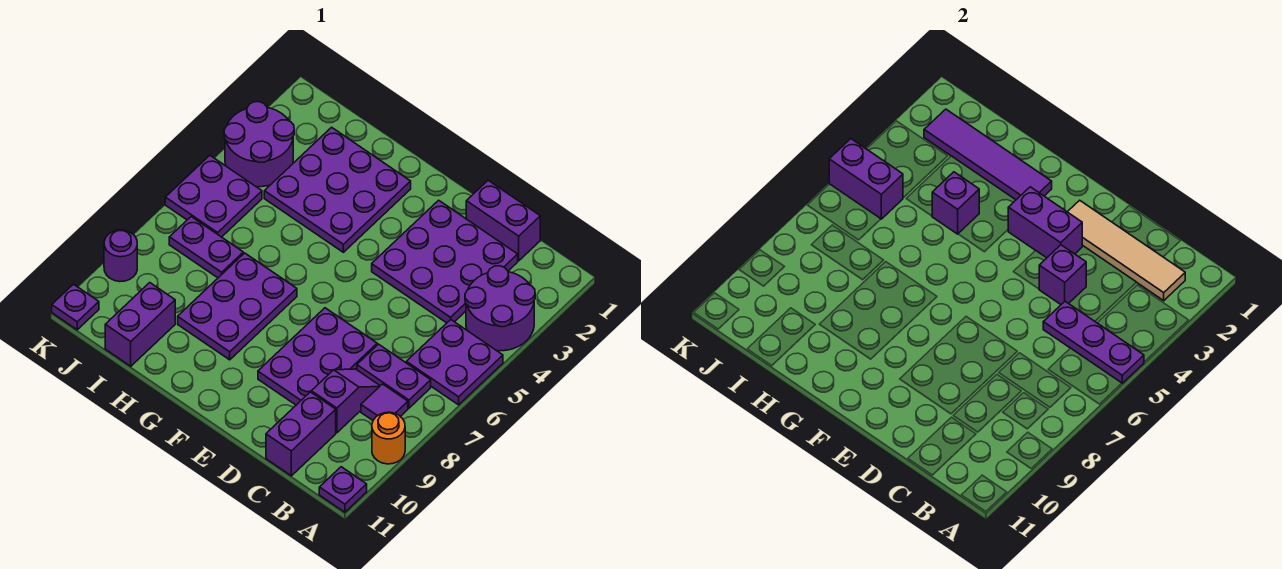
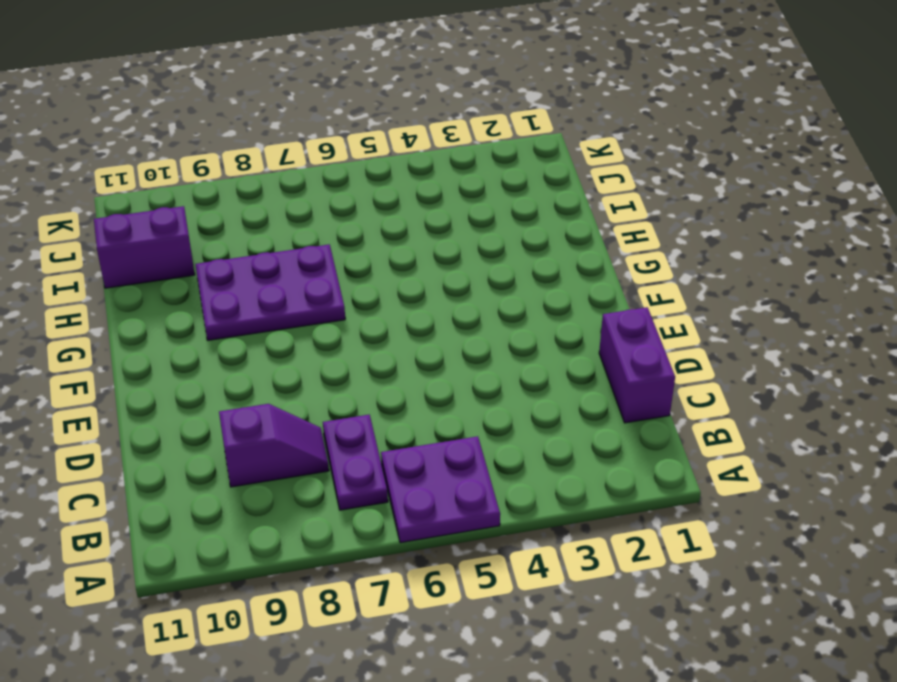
none -> purple round brick A3:B4 level 1
none -> orange round brick A9 level 1
none -> purple plate A11 level 1

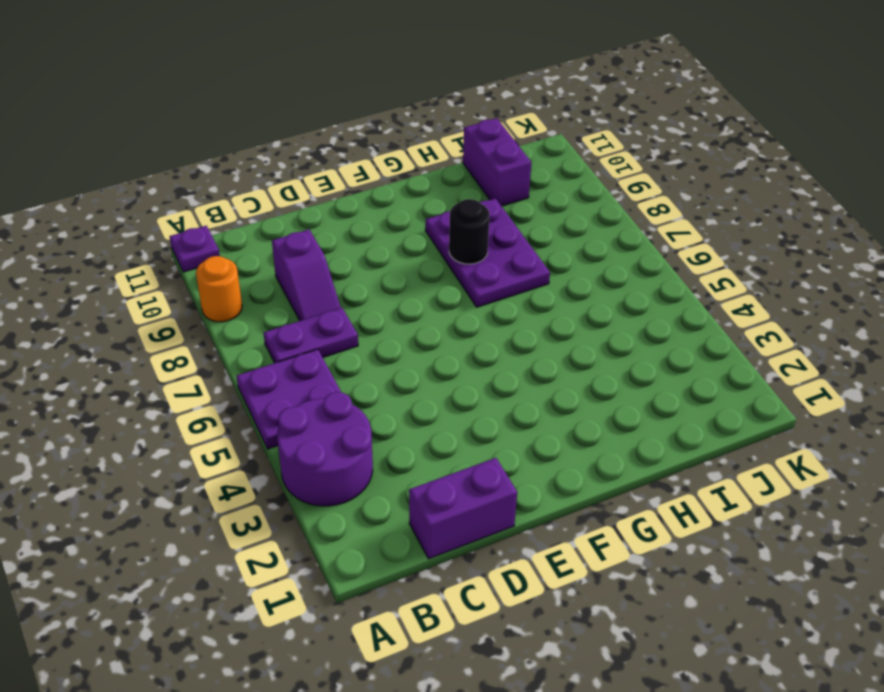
black round brick G8 level 2 -> none
none -> purple tile B8 level 1
none -> purple plate C2:E4 level 1
none -> purple brick C10:C11 level 1

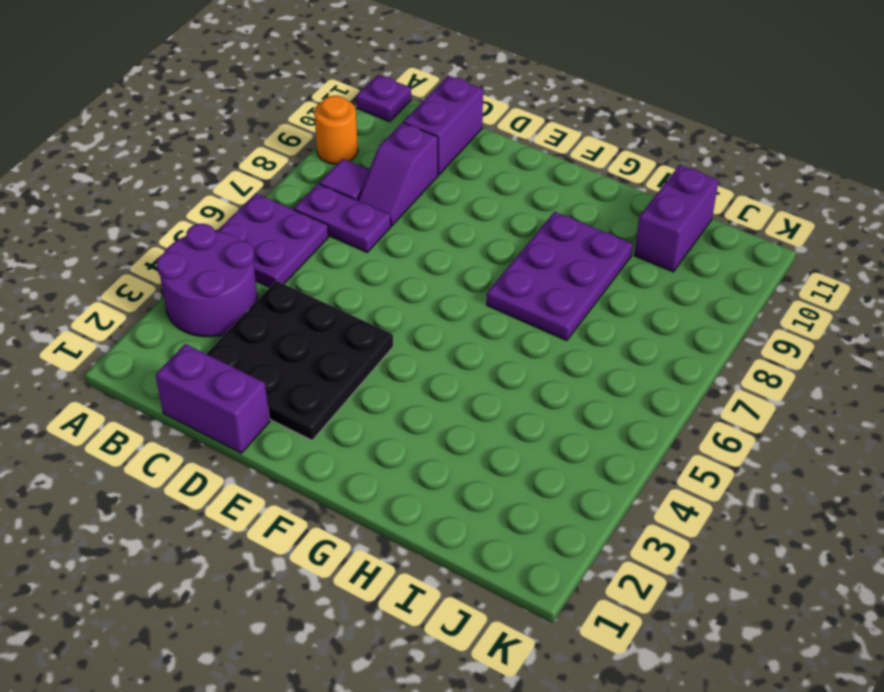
black plate C2:E4 level 1 -> purple plate C2:E4 level 1
none -> purple plate D7:E9 level 1
none -> purple plate G2:I4 level 1
none -> purple plate I7:J7 level 1

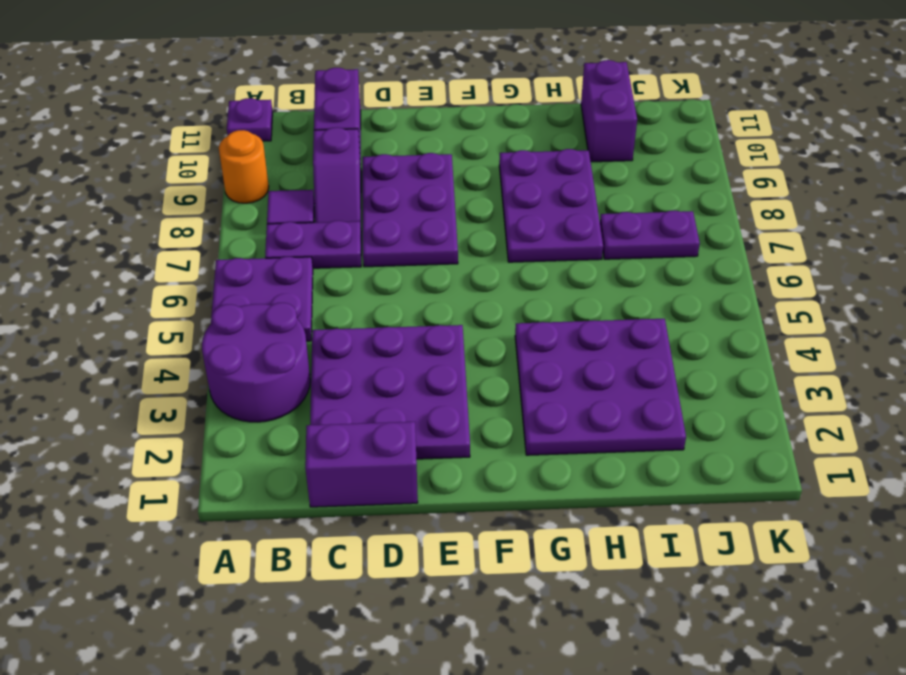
none -> purple round brick J3:K4 level 1
none -> purple plate J5:K6 level 1
none -> purple round brick K9 level 1

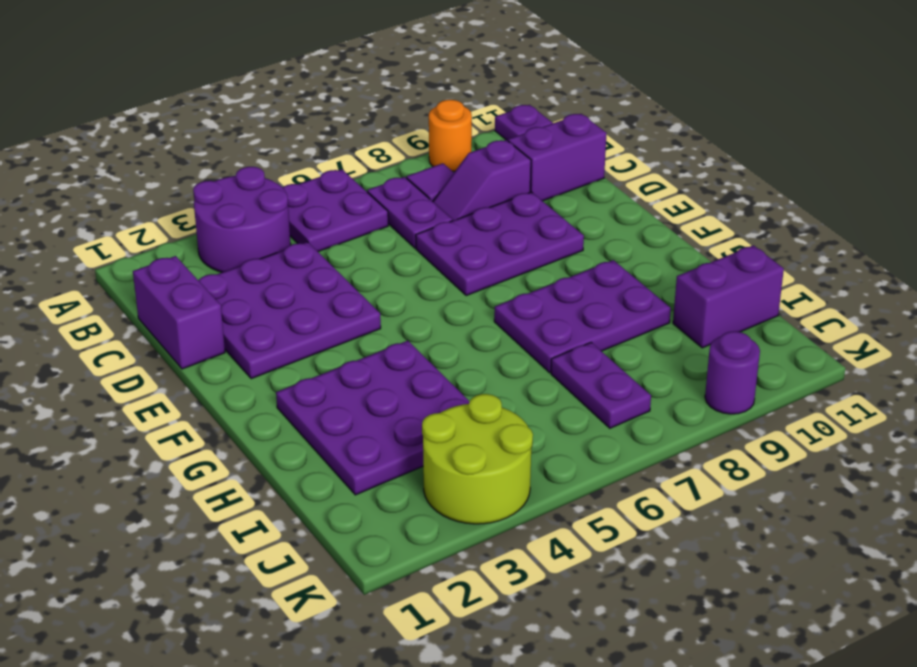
lime round brick J3:K4 level 1 -> purple round brick J3:K4 level 1
none -> purple plate J5:K6 level 1
none -> purple plate K11 level 1
none -> purple plate A5:C5 level 2

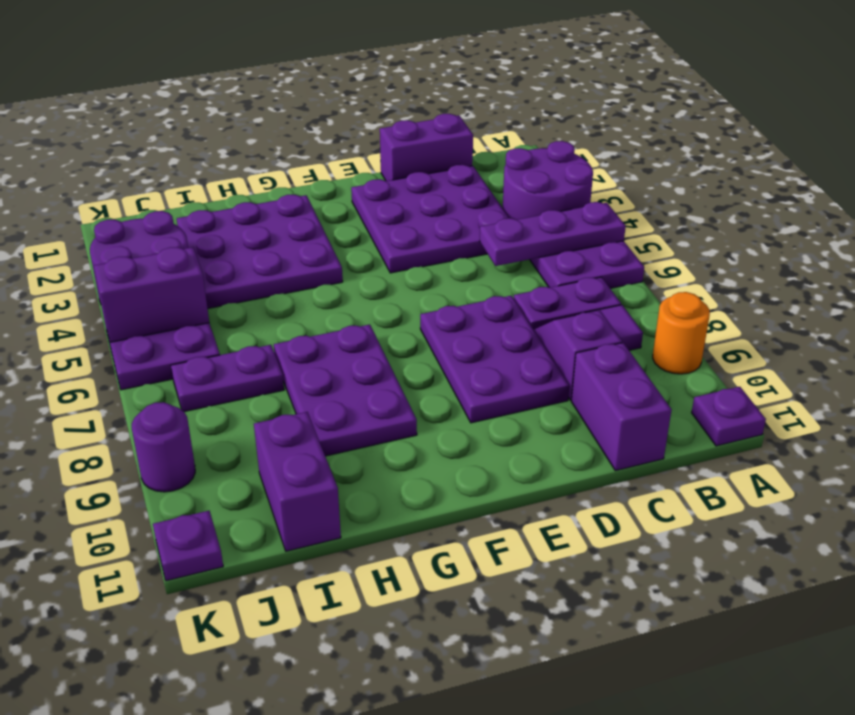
none -> tan tile B2:E2 level 2
none -> purple brick D4 level 2
none -> purple brick E3:F3 level 2

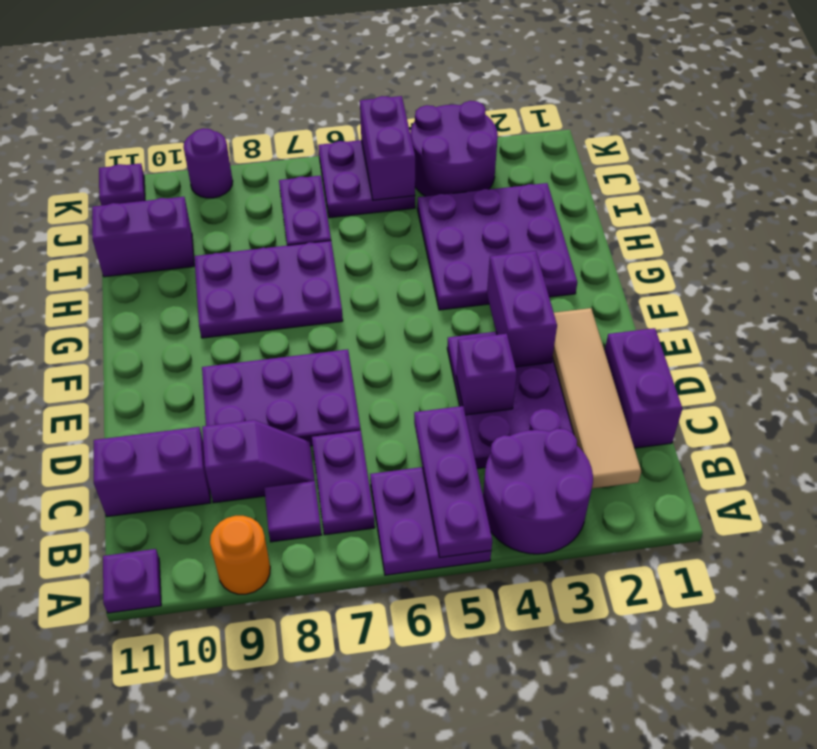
none -> purple tile G2:J2 level 2
none -> purple brick H4 level 2

